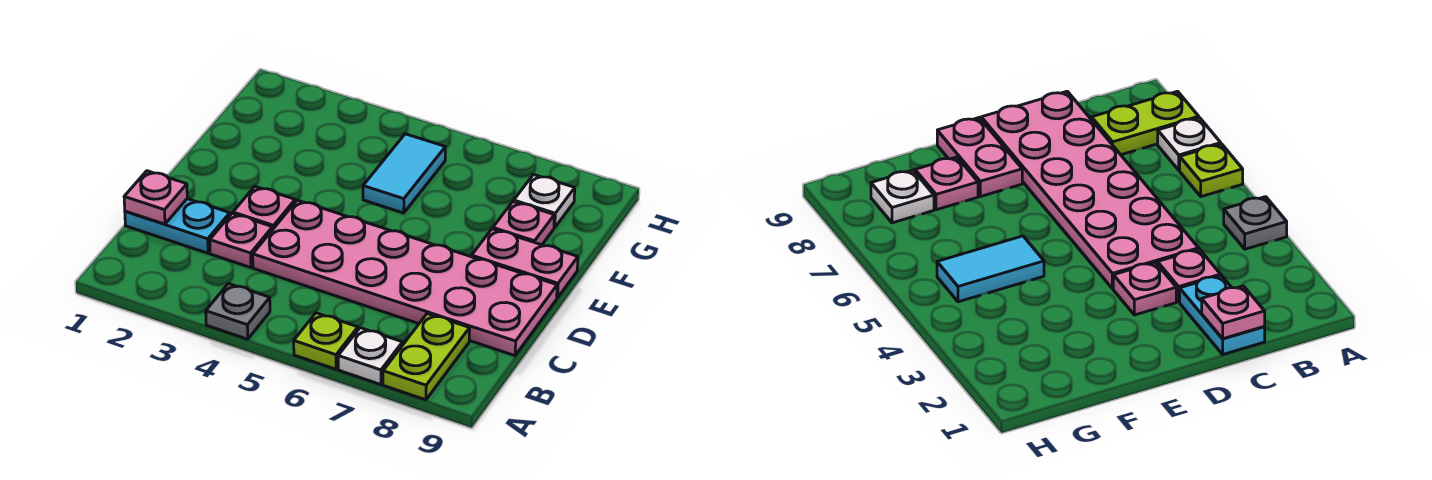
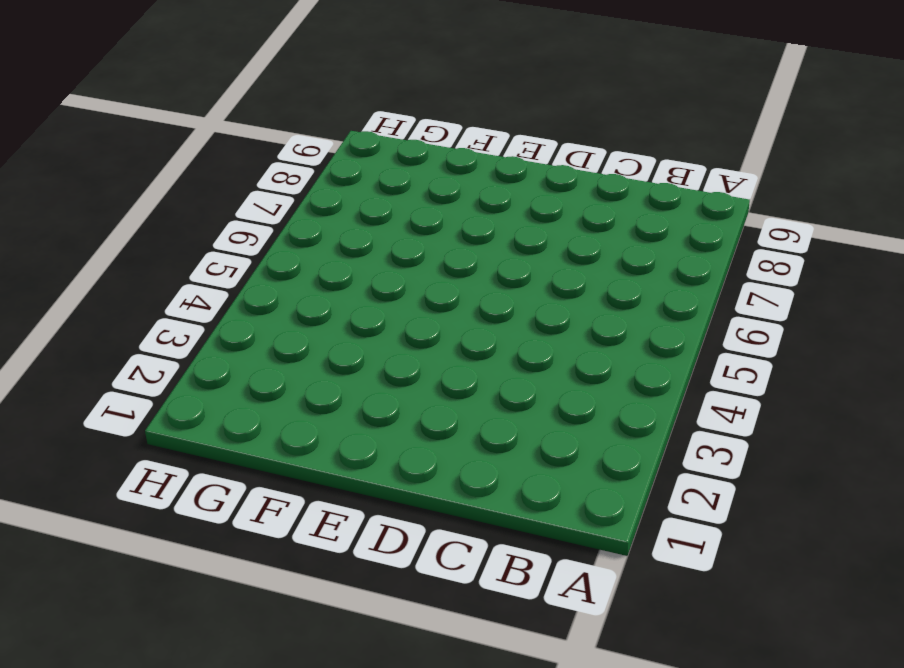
none -> grey plate A4 level 1
none -> lime plate A6 level 1
none -> white plate A7 level 1

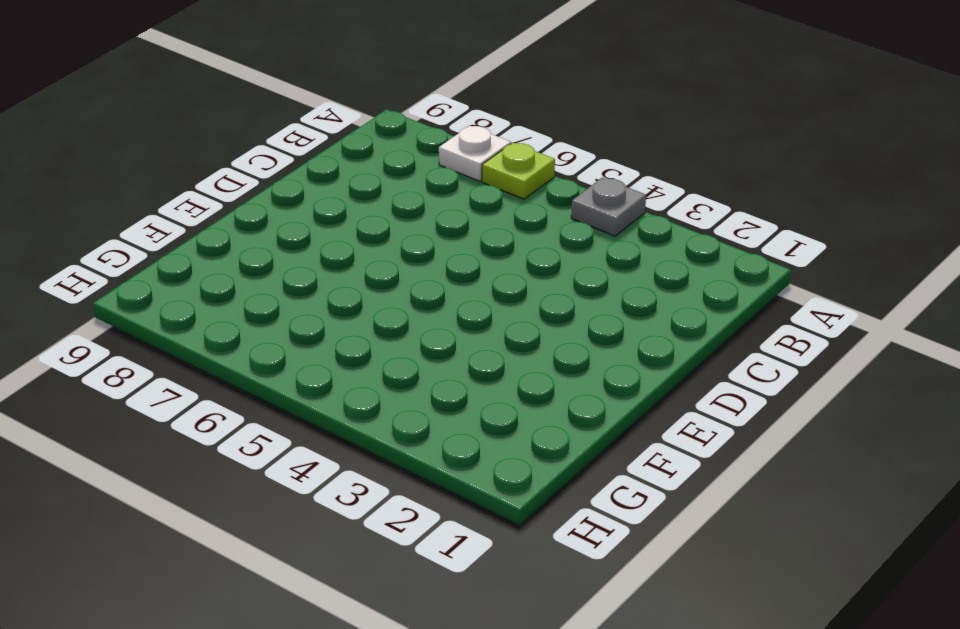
none -> lime plate A8:B8 level 1
none -> cyan plate C1:C2 level 1
none -> pink plate C3 level 1

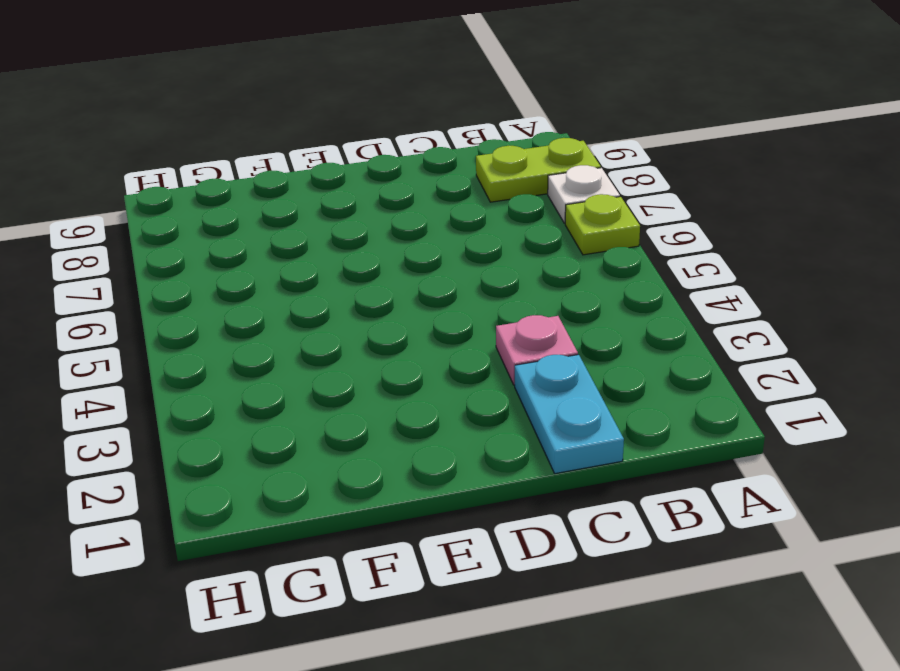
none -> grey plate A4 level 1
none -> pink plate C4:D9 level 1
none -> pink plate D3 level 1

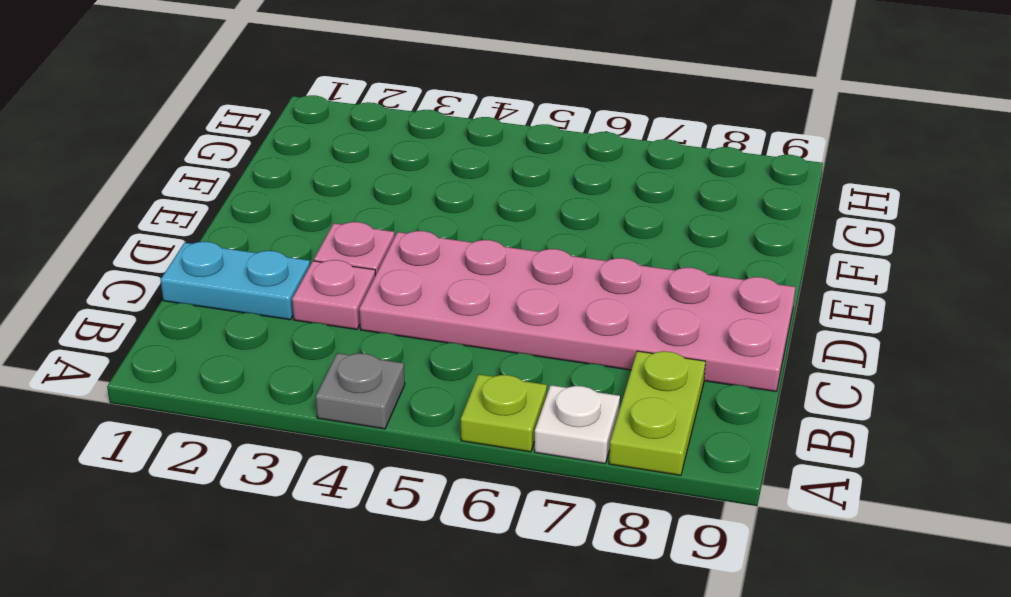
none -> pink plate E8:E9 level 1
none -> cyan tile F5:G5 level 1
none -> pink plate F8 level 1

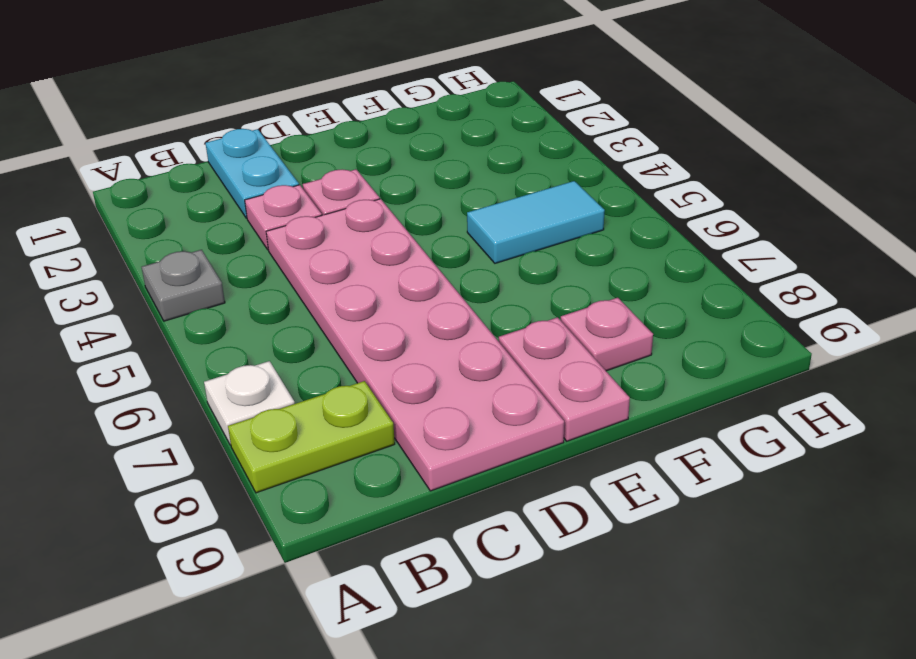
none -> lime plate A6 level 1
none -> white plate G8 level 1
none -> pink plate C1 level 2

